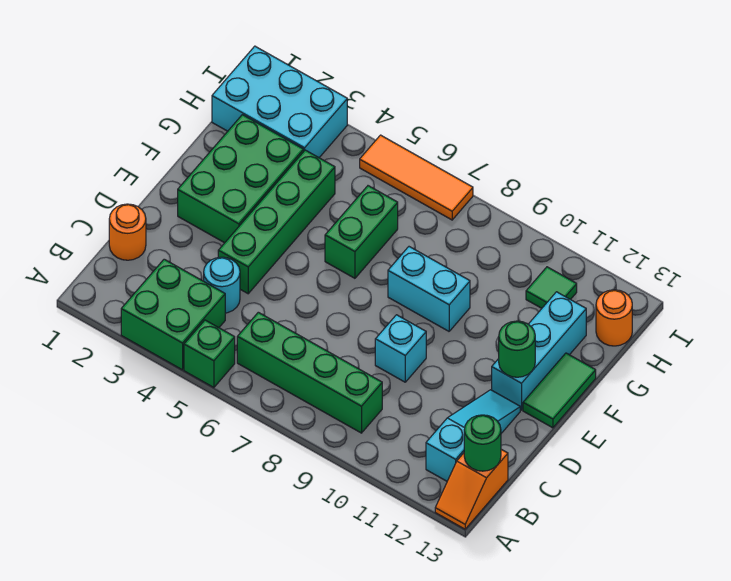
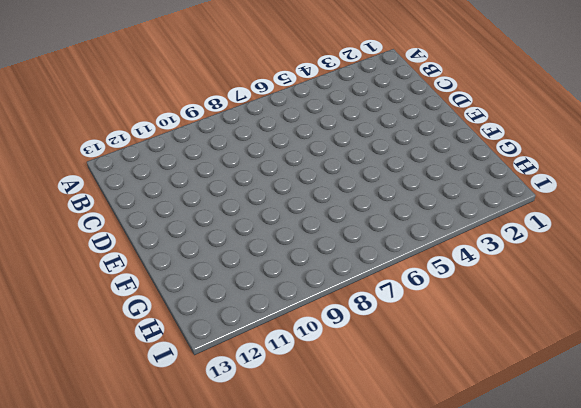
none -> green brick A3:B4 level 1
none -> green brick A5 level 1
none -> orange slope A13:B13 level 1 top B

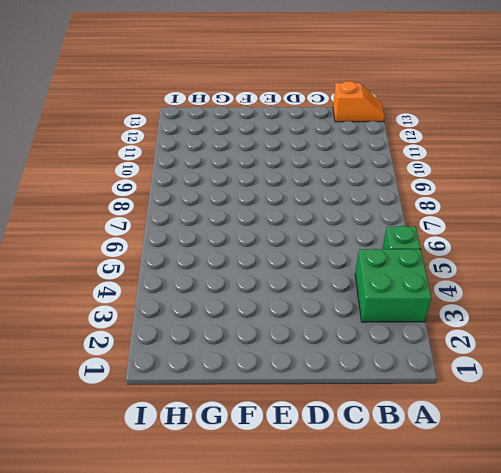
none -> green brick B6:B9 level 1
none -> cyan slope B12:D12 level 1 top B
none -> orange round brick C1 level 1

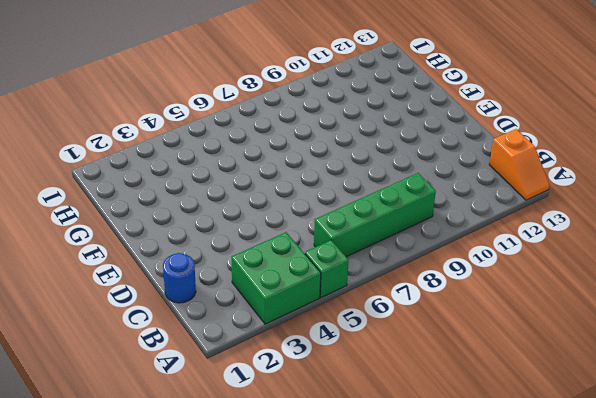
blue round brick C1 level 1 -> orange round brick C1 level 1
none -> cyan slope B12:D12 level 1 top B
none -> cyan round brick C4 level 1
none -> green brick D4:G4 level 1

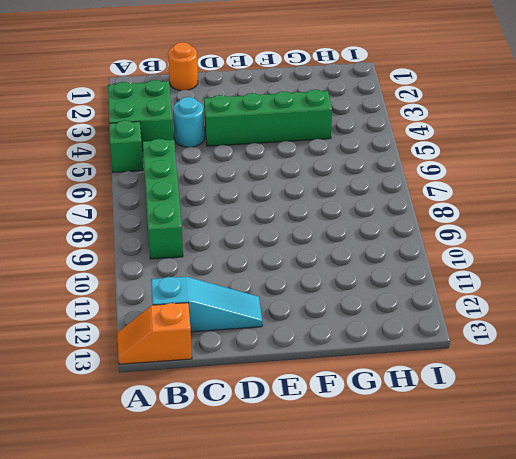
none -> cyan brick D9 level 1
none -> green brick E2:G3 level 1
none -> cyan brick E12:G12 level 1

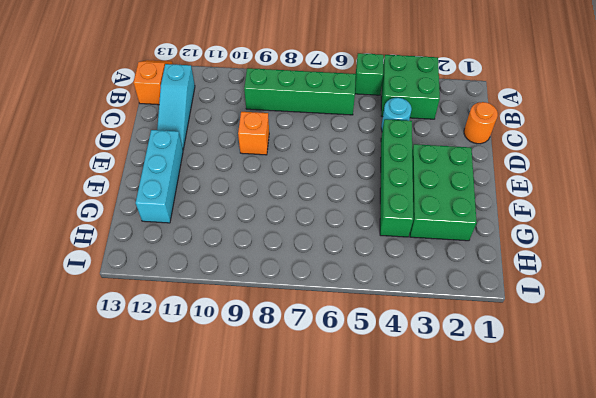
orange brick D9 level 1 -> cyan brick D9 level 1
none -> green tile E13:F13 level 1
none -> green brick F6:G6 level 1
none -> cyan brick F8:F9 level 1

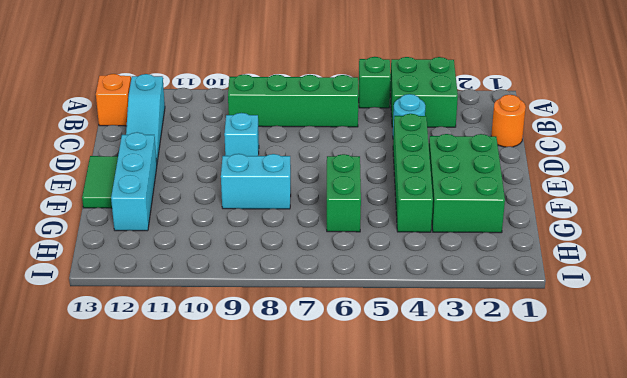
none -> cyan brick H1:I3 level 1
none -> green tile H11 level 1
none -> orange round brick H13 level 1

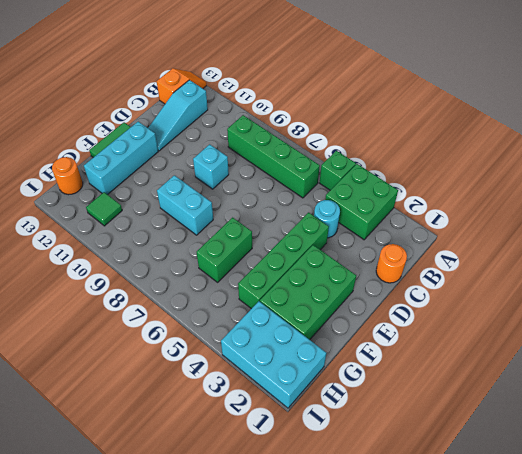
none -> orange tile I5:I7 level 1
none -> green round brick B13 level 2
none -> green round brick E12 level 2

